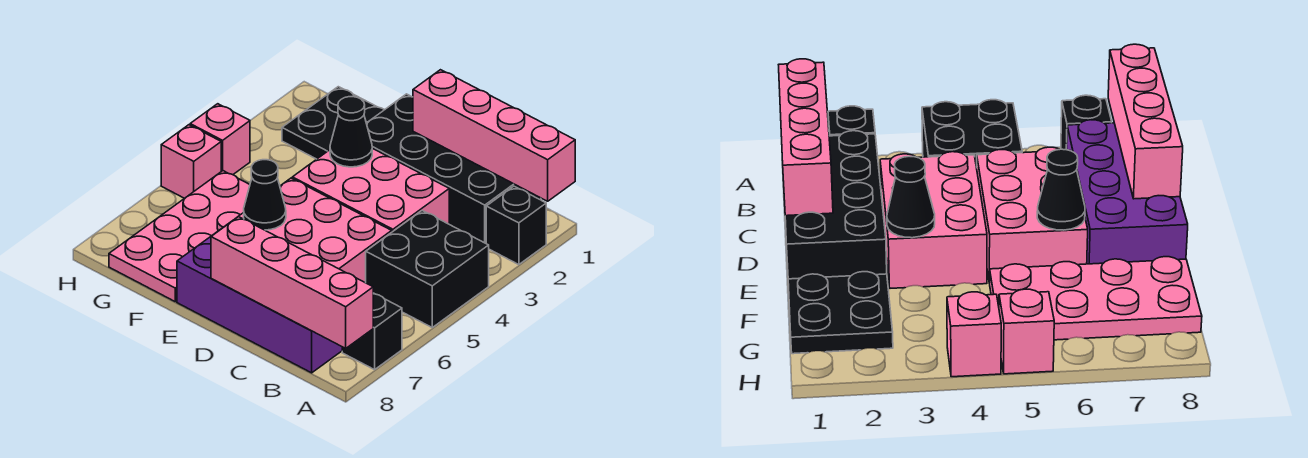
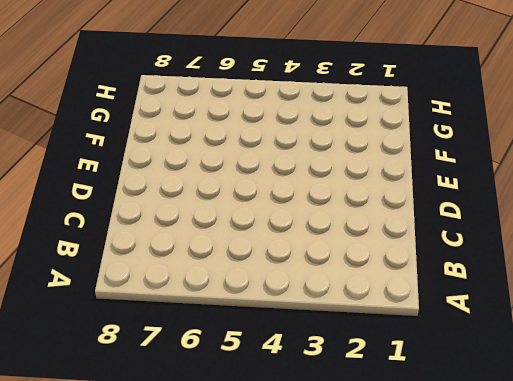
none -> black brick A2 level 1
none -> black brick A4:B5 level 1
none -> black brick A7 level 1

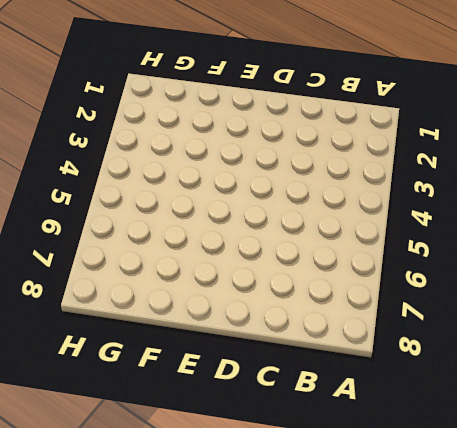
none -> black brick A2 level 1
none -> black brick A4:B5 level 1
none -> black brick A7 level 1

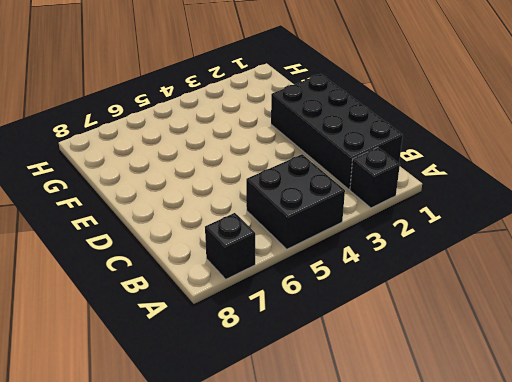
none -> purple brick B7:E8 level 1
none -> pink brick C3:E4 level 1
none -> pink brick C5:E6 level 1

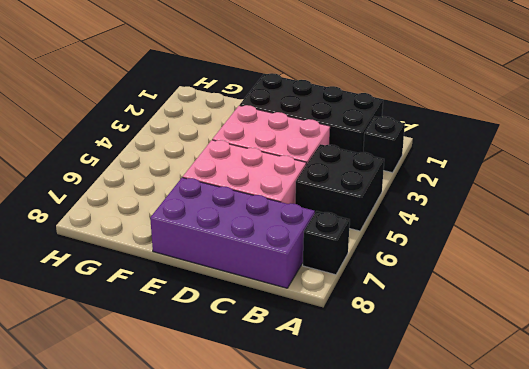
none -> black plate F1:G2 level 1
none -> pink plate F5:G8 level 1
none -> pink brick H4 level 1

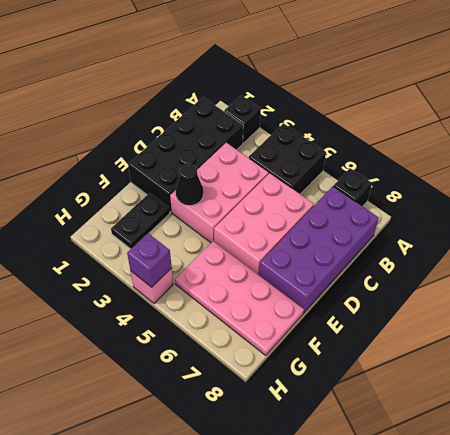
black plate F2:G2 level 1 -> black plate F1:G2 level 1
purple brick H4 level 2 -> none
none -> pink brick H5 level 1
none -> pink brick A1:D1 level 2
none -> pink brick A8:D8 level 2

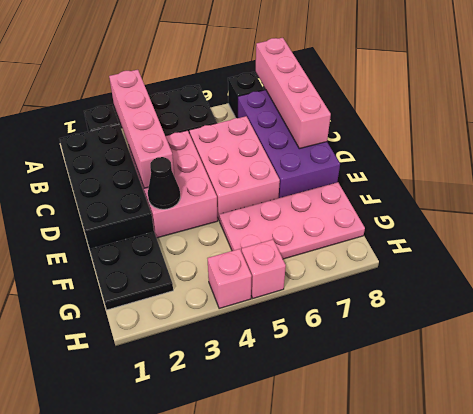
pink brick A3:D3 level 2 -> pink brick A1:D1 level 2
none -> black cone E6 level 2

